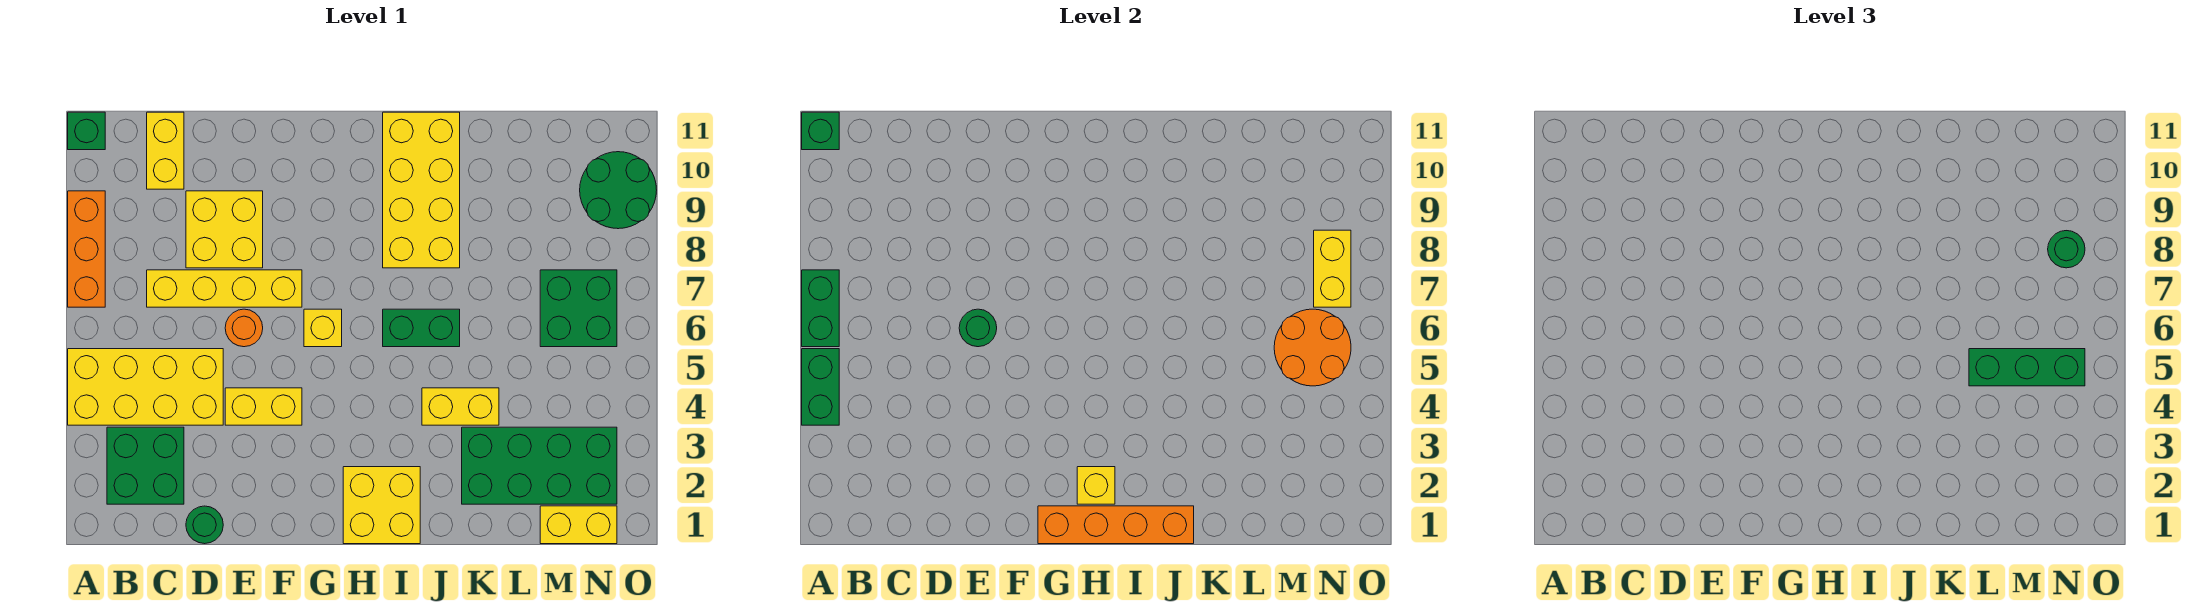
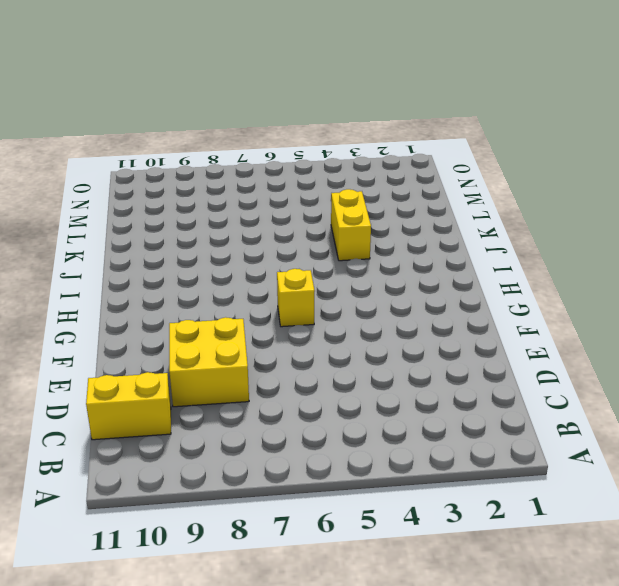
none -> yellow brick A4:D5 level 1
none -> orange brick A7:A9 level 1
none -> green brick A11 level 1

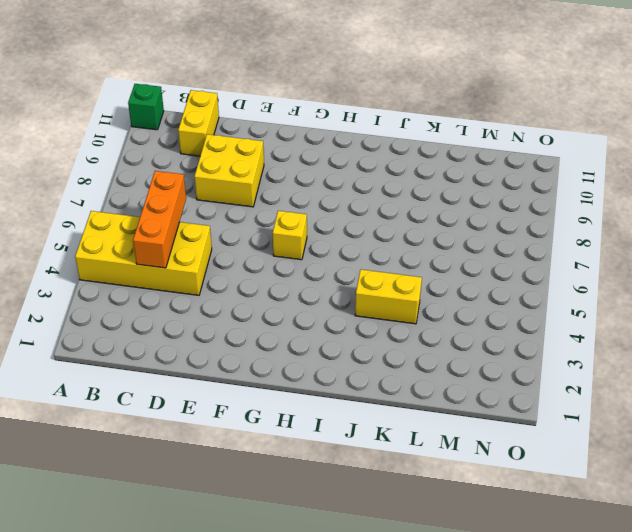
orange brick C4:C6 level 2 -> orange brick A7:A9 level 1
none -> green brick B2:C3 level 1
none -> yellow brick C7:F7 level 1
none -> green round brick D1 level 1

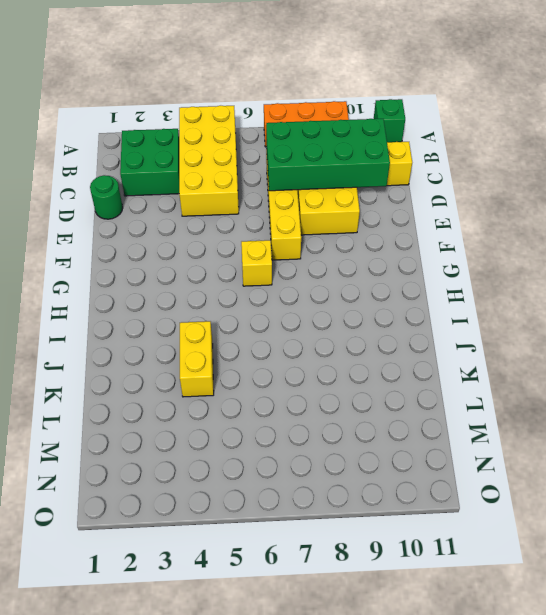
green brick C7:D10 level 2 -> green brick K2:N3 level 1
none -> yellow brick E4:F4 level 1
none -> orange round brick E6 level 1
none -> yellow brick H1:I2 level 1

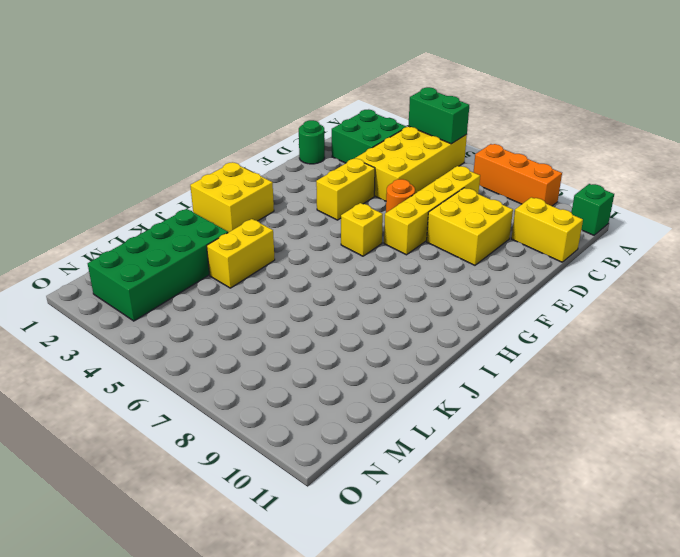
none -> green brick I6:J6 level 1
none -> yellow brick I8:J11 level 1
none -> yellow brick M1:N1 level 1

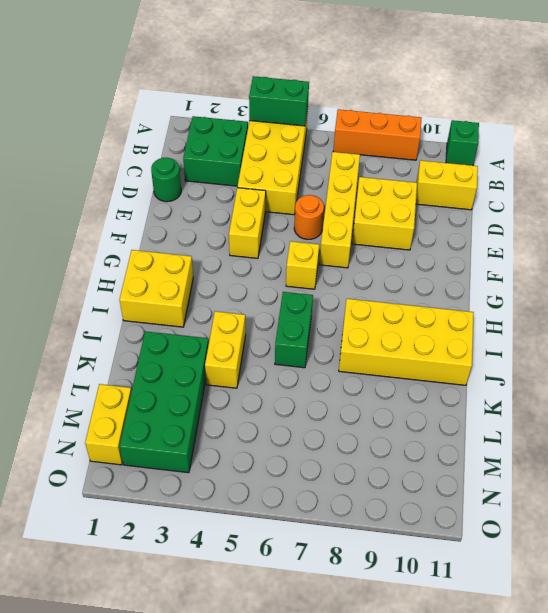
none -> green brick M6:N7 level 1
none -> green round brick N9:O10 level 1
none -> green brick A6:A7 level 2

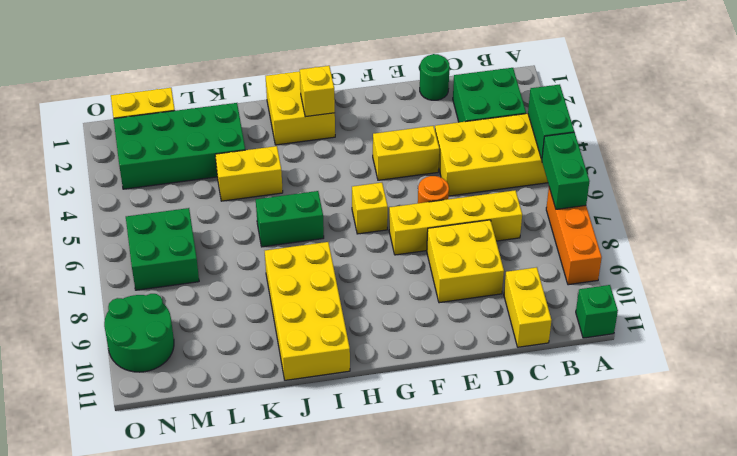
none -> green brick A11 level 2
none -> green round brick E6 level 2
none -> orange brick G1:J1 level 2

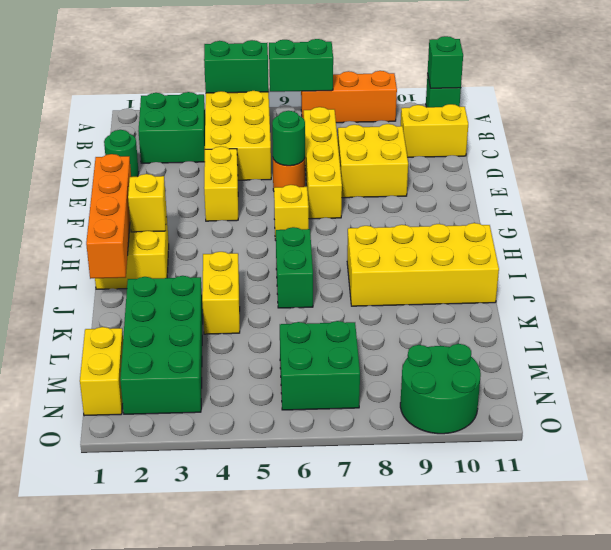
none -> orange round brick M5:N6 level 2
none -> yellow brick N7:N8 level 2
none -> green brick L5:N5 level 3

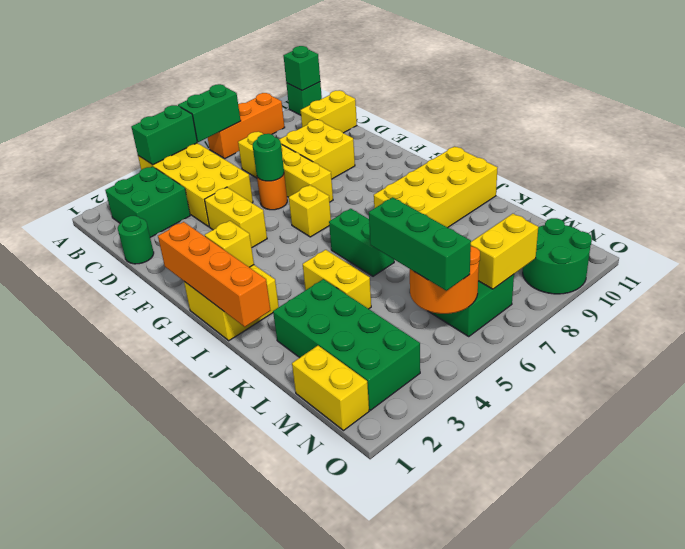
none -> green round brick N8 level 3

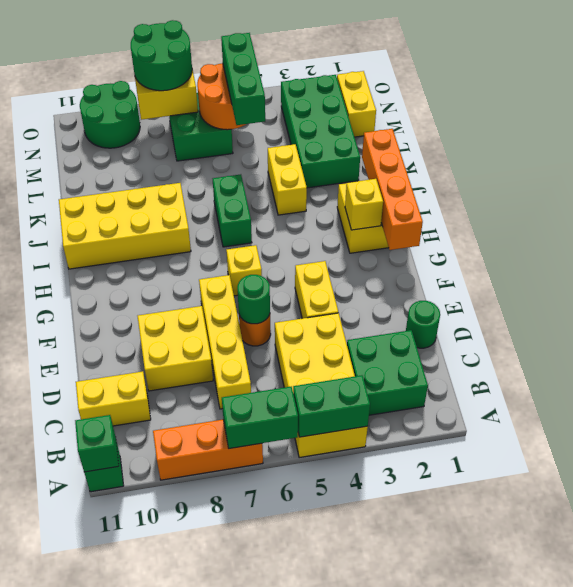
green round brick N7:O8 level 3 -> green round brick N8 level 3

